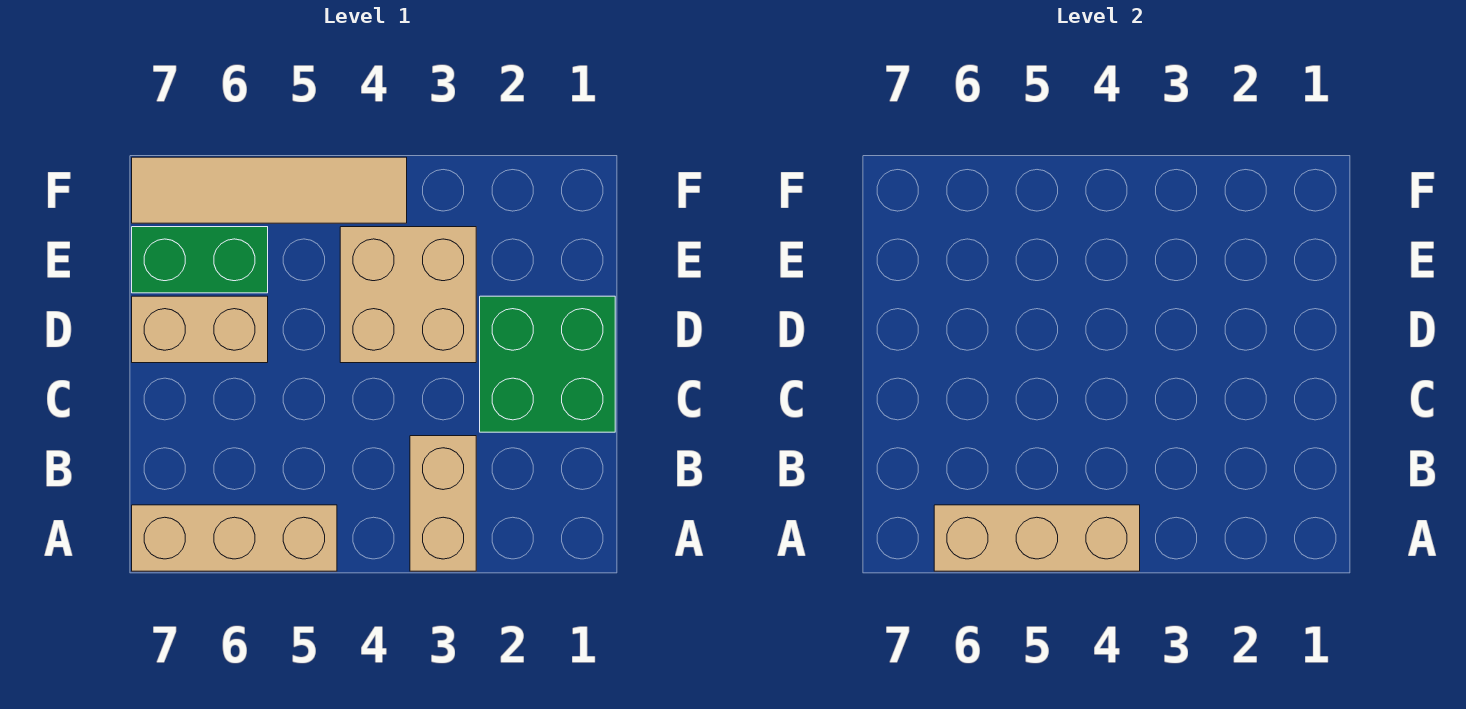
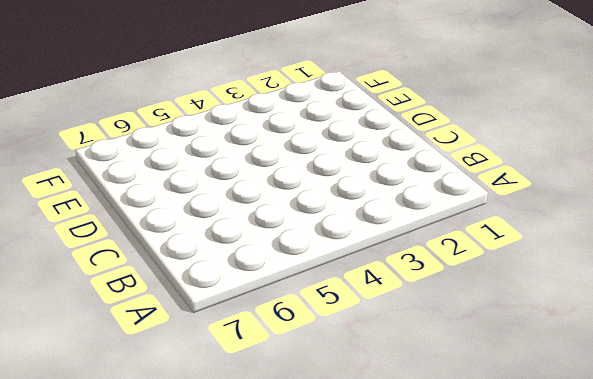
none -> tan brick A3:B3 level 1
none -> tan brick A5:A7 level 1

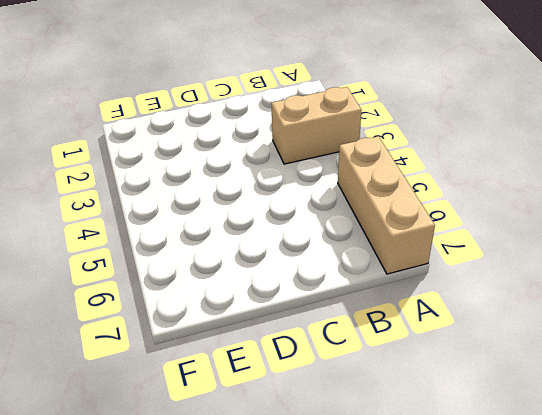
none -> green brick C1:D2 level 1
none -> tan brick D3:E4 level 1

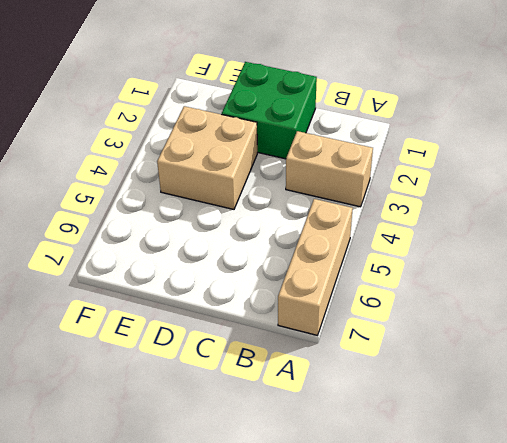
none -> tan brick D6:D7 level 1
none -> green brick E6:E7 level 1

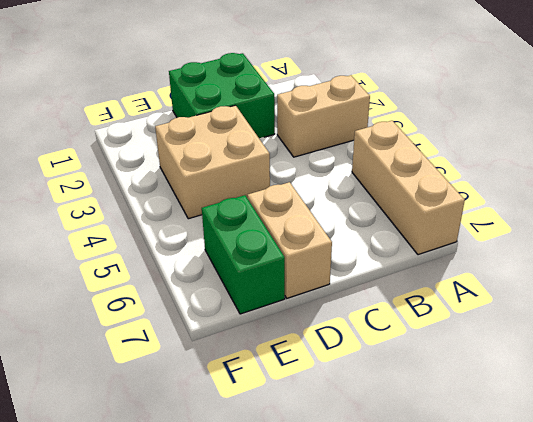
none -> tan tile F4:F7 level 1
none -> tan brick A4:A6 level 2

